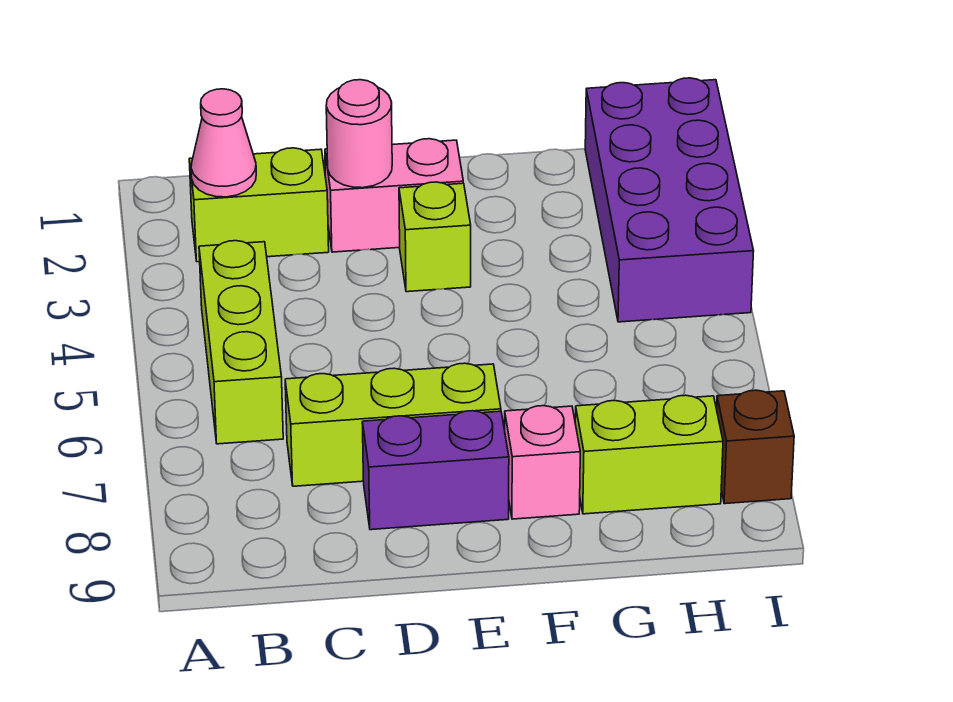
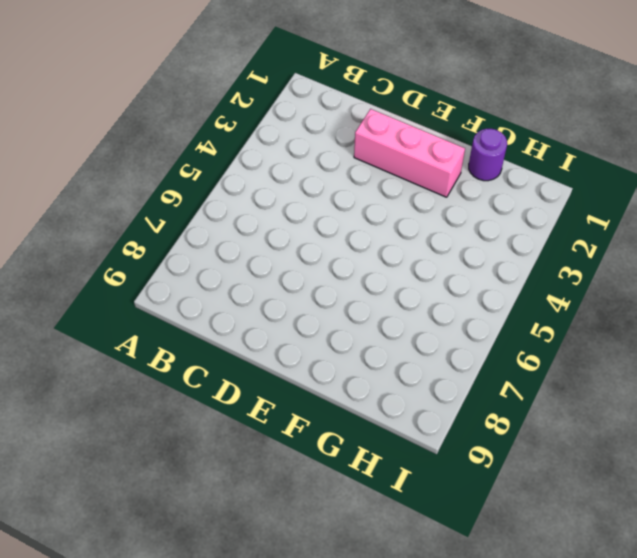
pink brick D2:F2 level 1 -> pink brick D2:E2 level 1
purple round brick G1 level 1 -> none
none -> lime brick B2:C2 level 1
none -> lime brick B4:B6 level 1
none -> lime brick C7:E7 level 1

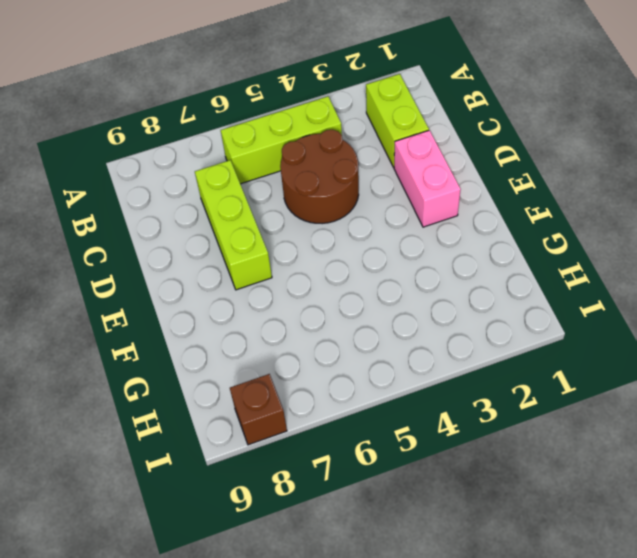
brown round brick C4:D5 level 1 -> none
none -> purple brick D8:E8 level 1
none -> lime brick E3 level 1
none -> pink brick F8 level 1

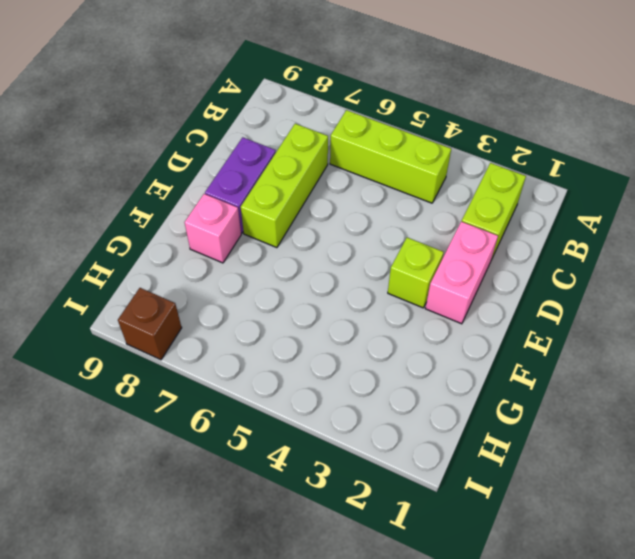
none -> lime brick G8:H8 level 1
none -> purple brick H1:I4 level 1
none -> pink cone B2 level 2

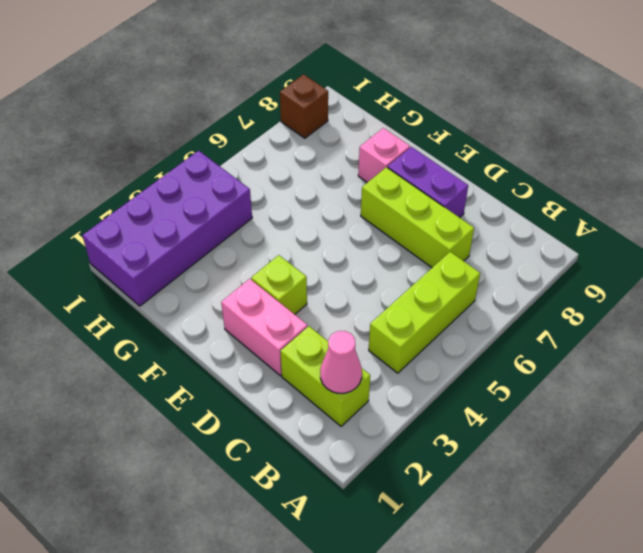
none -> lime brick G8:H8 level 1
none -> pink round brick D2 level 2

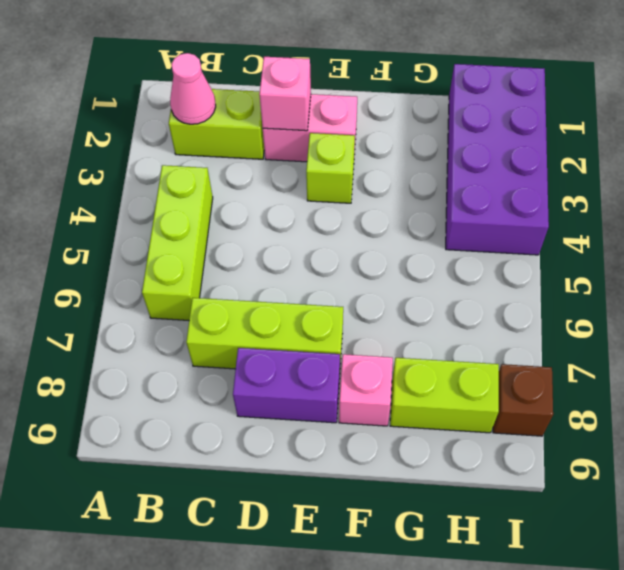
pink brick D2 level 2 -> pink round brick D2 level 2

